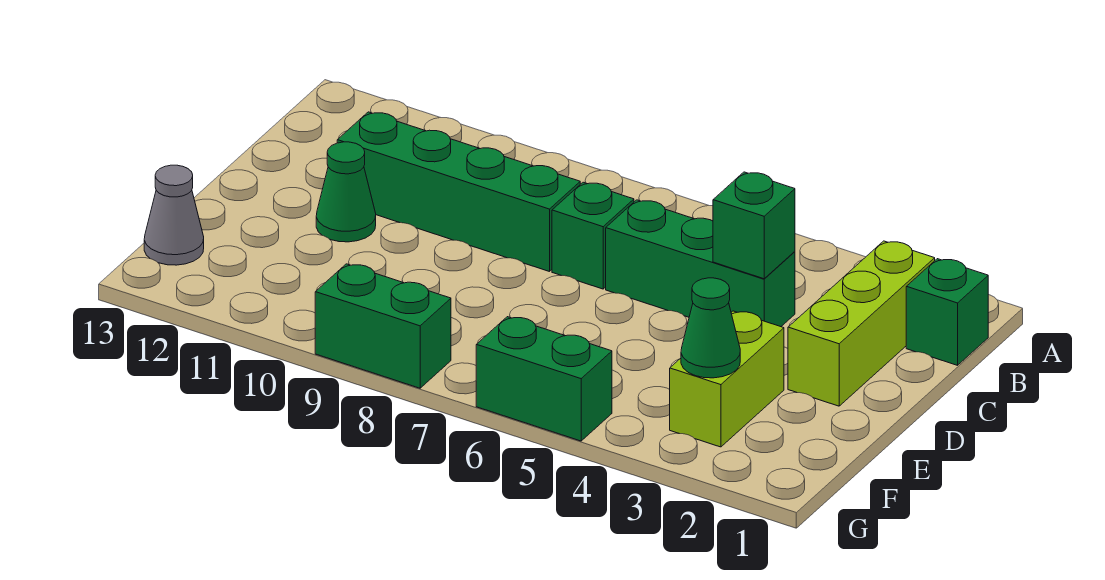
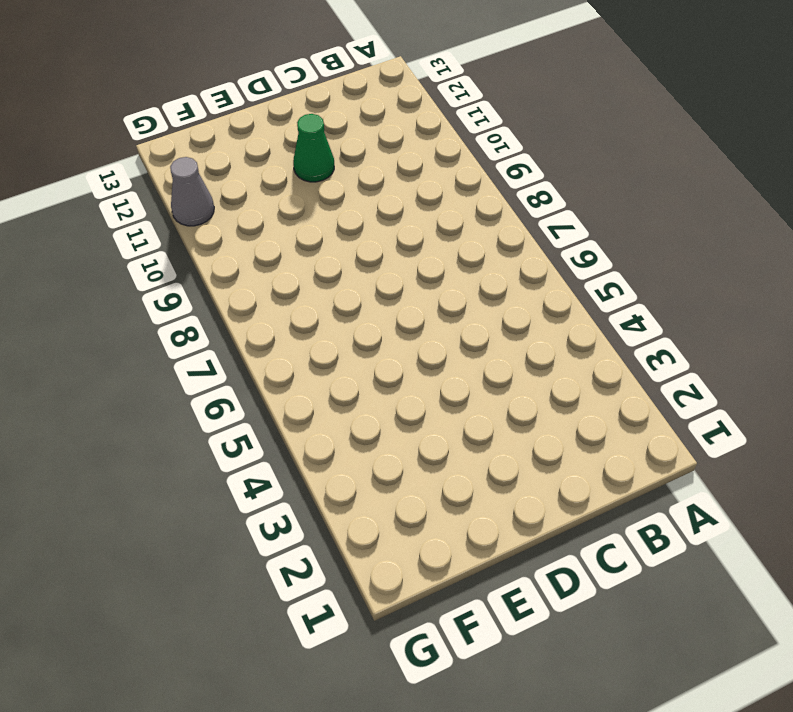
grey cone G11 level 1 -> grey cone F13 level 1
none -> green brick B1 level 1
none -> lime brick B2:D2 level 1
none -> green brick C4:C6 level 1

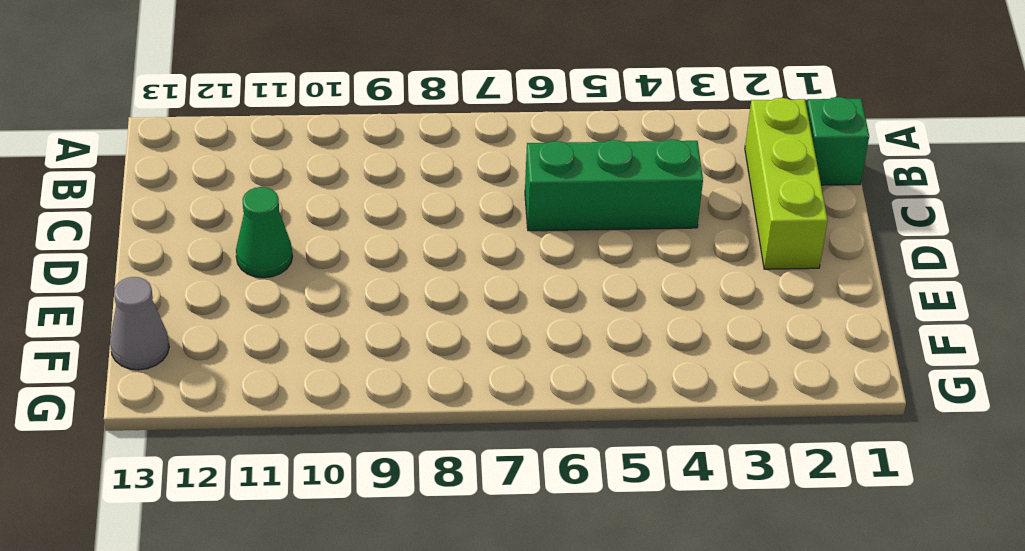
none -> green brick C7 level 1
none -> green brick C8:C11 level 1
none -> lime brick E3:F3 level 1

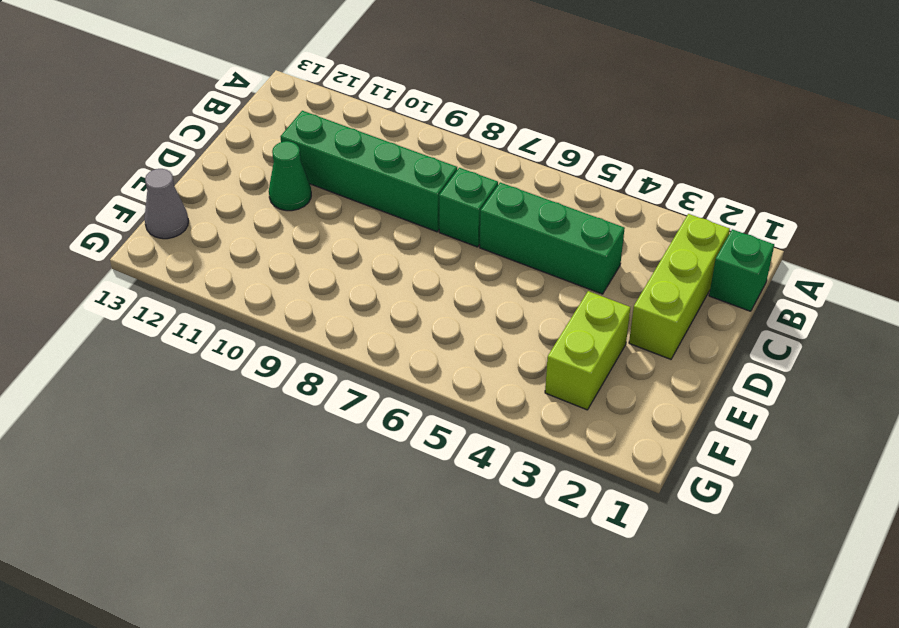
none -> green brick G5:G6 level 1
none -> green brick G8:G9 level 1
none -> green brick C4 level 2

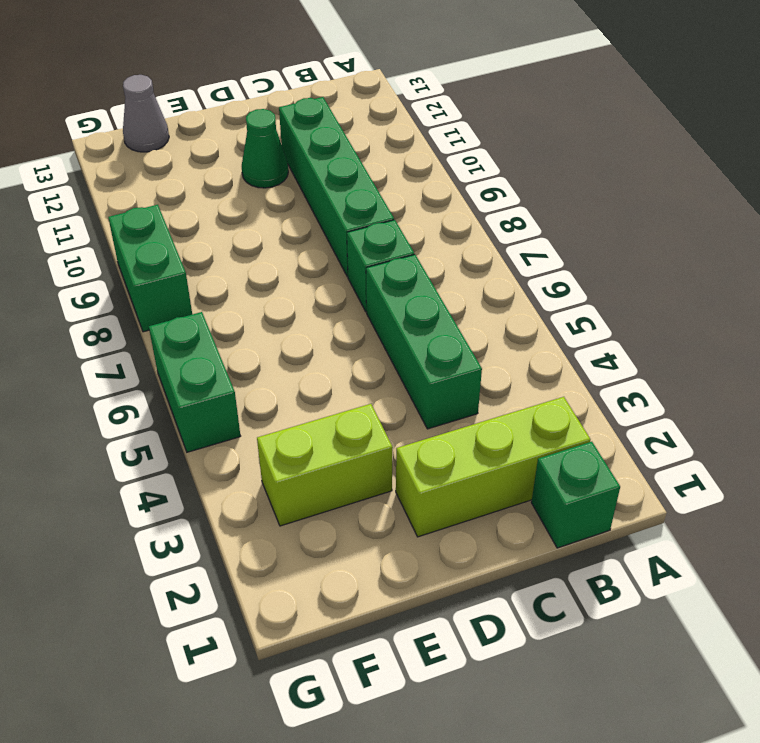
none -> green brick C4 level 2
none -> green cone F3 level 2

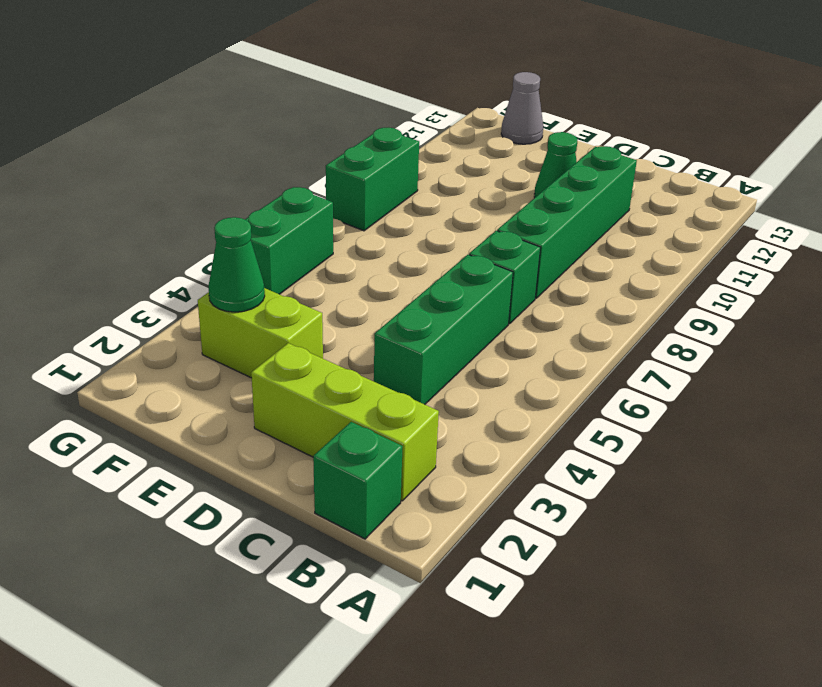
none -> green brick C4 level 2

